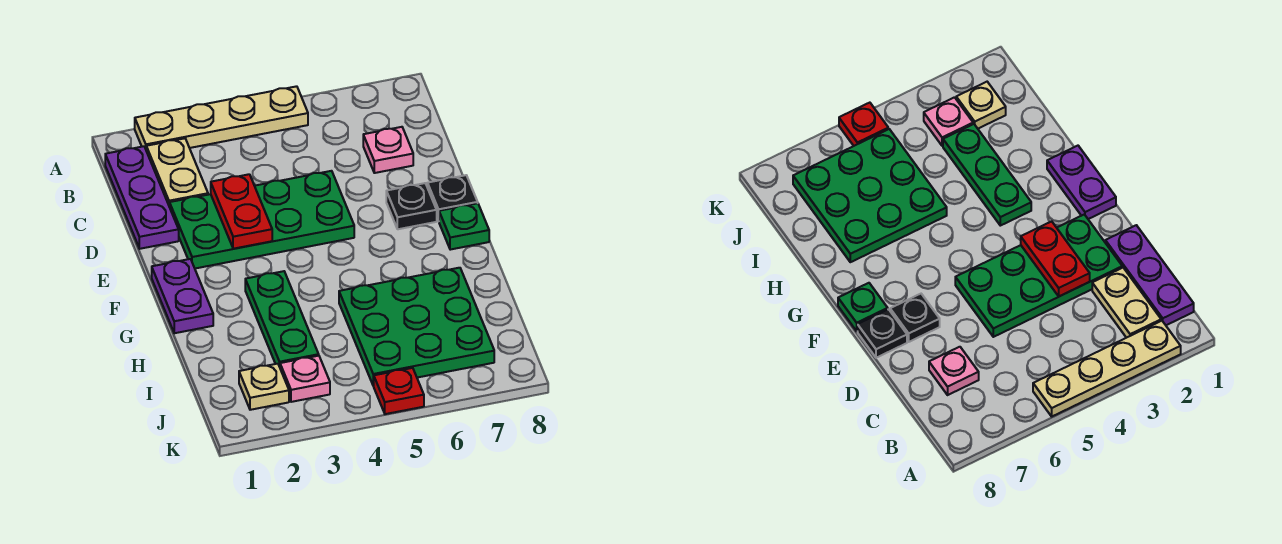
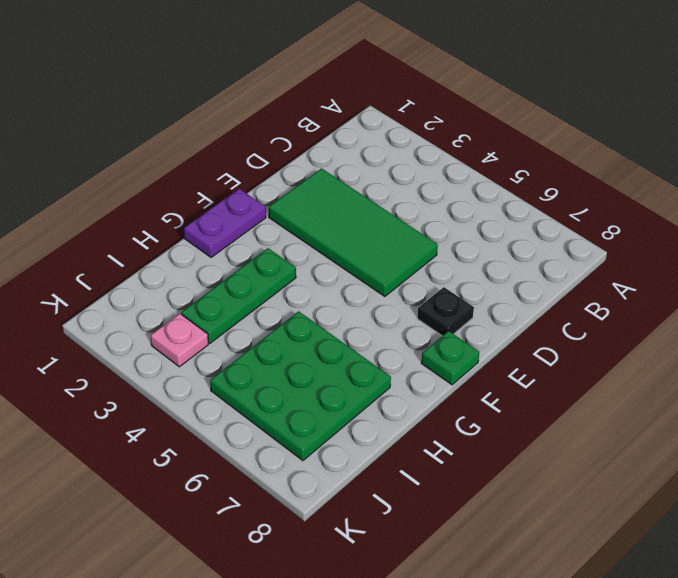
green tile D2:E5 level 1 -> green plate D2:E5 level 1
none -> tan plate A2:A5 level 1
none -> purple plate B1:D1 level 1
none -> tan plate B2:C2 level 1

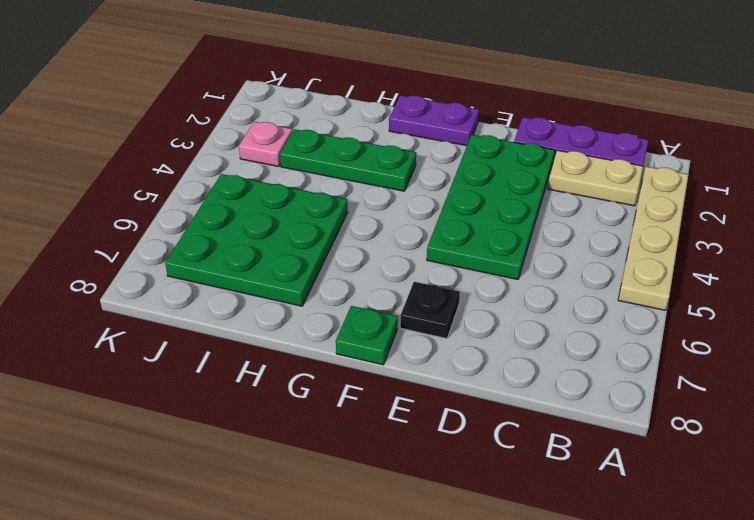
none -> pink plate C7 level 1
none -> black plate E8 level 1
none -> tan plate J2 level 1

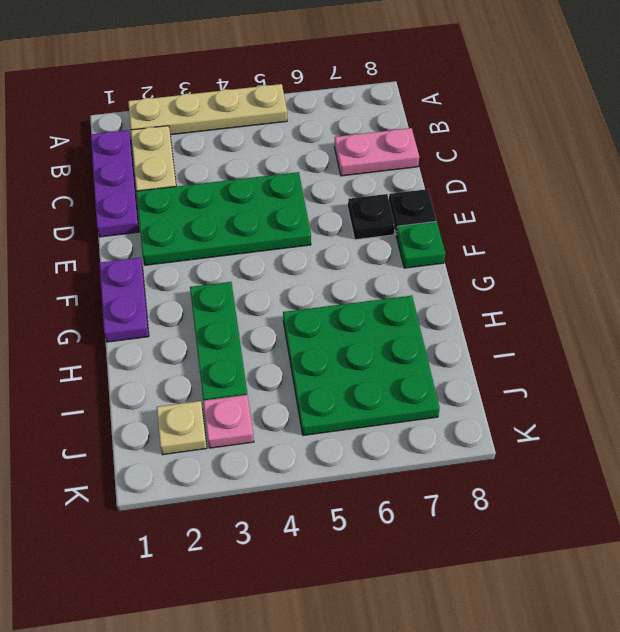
pink plate C7:C8 level 1 -> pink plate C7 level 1
none -> red plate K5 level 1
none -> red plate D3:E3 level 2

